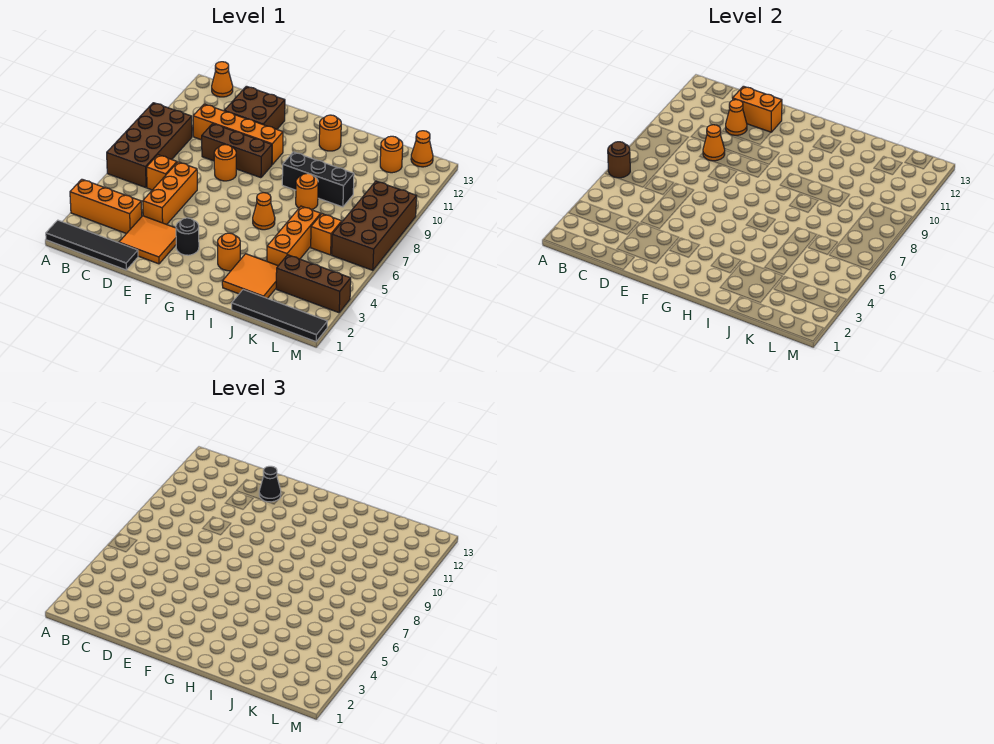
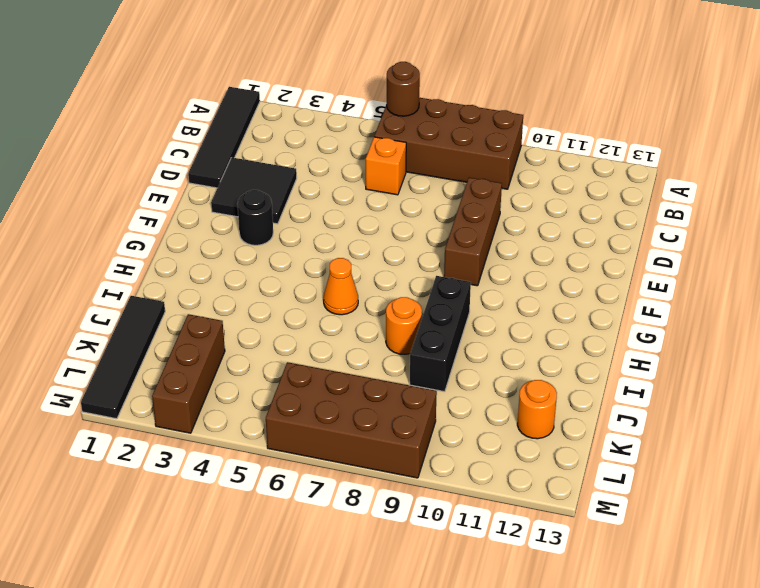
black tile D2:E3 level 1 -> orange tile D2:E3 level 1
none -> orange brick A3:C3 level 1
none -> orange cone B13 level 1
none -> orange brick C10:F10 level 1
none -> orange brick D4:D6 level 1

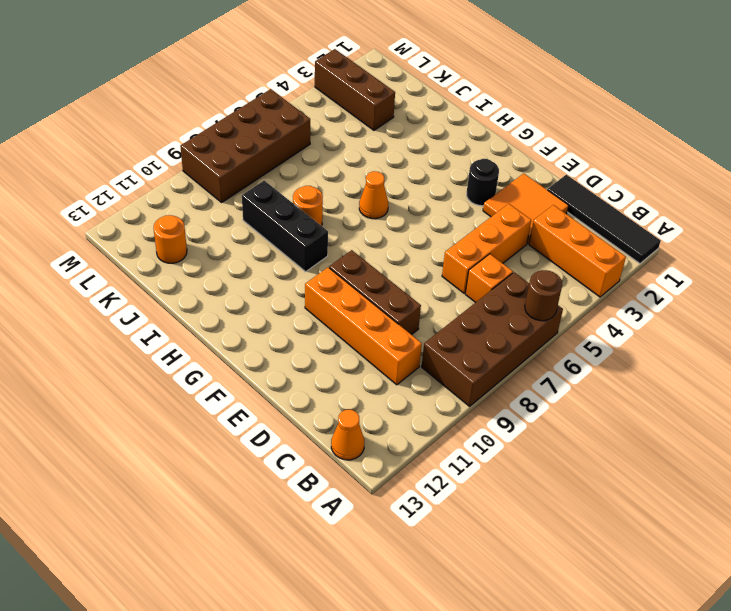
none -> brown brick D11:E12 level 1
none -> orange round brick E8 level 1
none -> orange round brick H3 level 1
none -> orange round brick H12 level 1

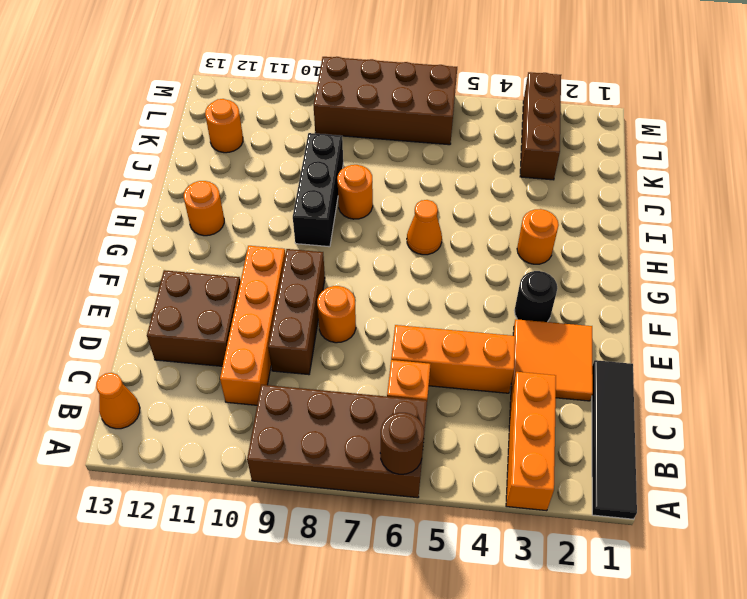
none -> orange tile I2:J3 level 1
none -> black tile J1:M1 level 1
none -> orange brick J4:J6 level 1
none -> orange brick K6 level 1

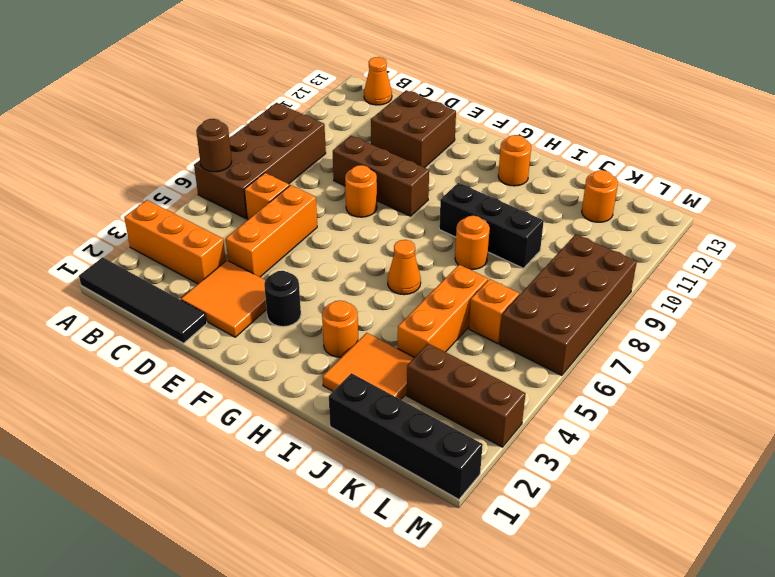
black brick J1:M1 level 1 -> black tile J1:M1 level 1
none -> orange brick C10:F10 level 1
none -> orange cone L13 level 1
none -> orange cone D9 level 2
none -> orange cone D11 level 2

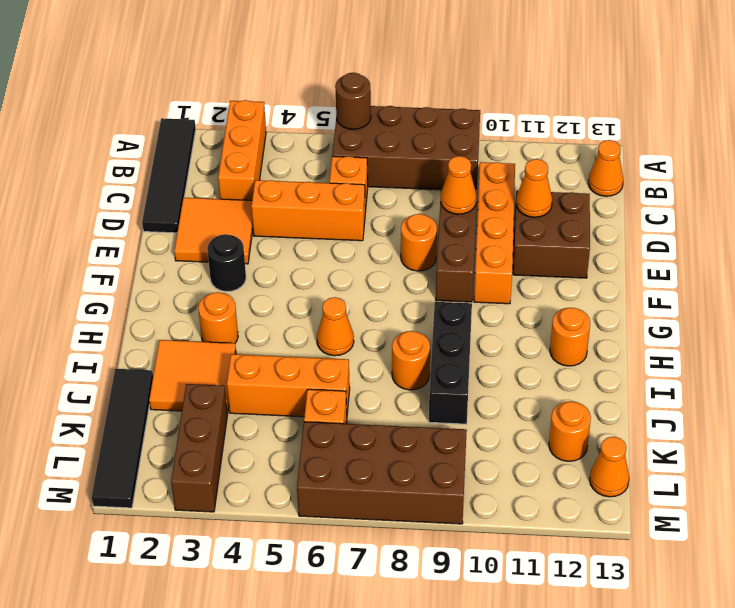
none -> orange brick D12:E12 level 2
none -> black cone E12 level 3

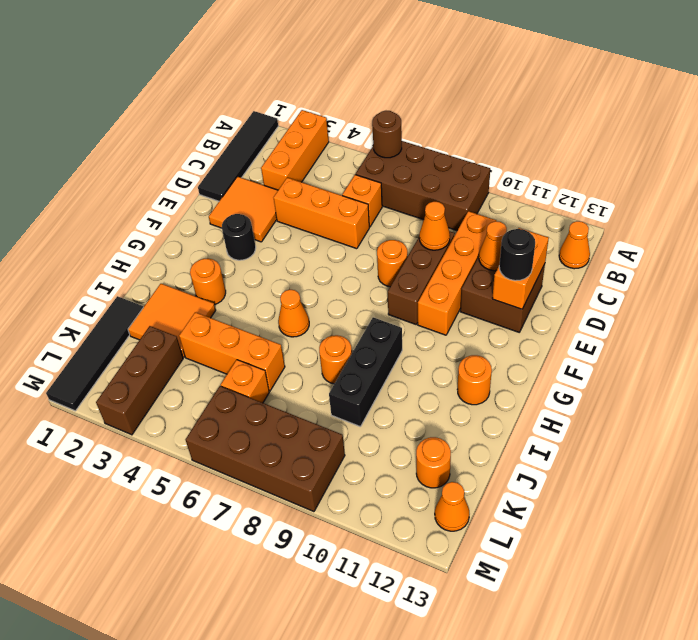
black round brick E12 level 3 -> black cone E12 level 3

